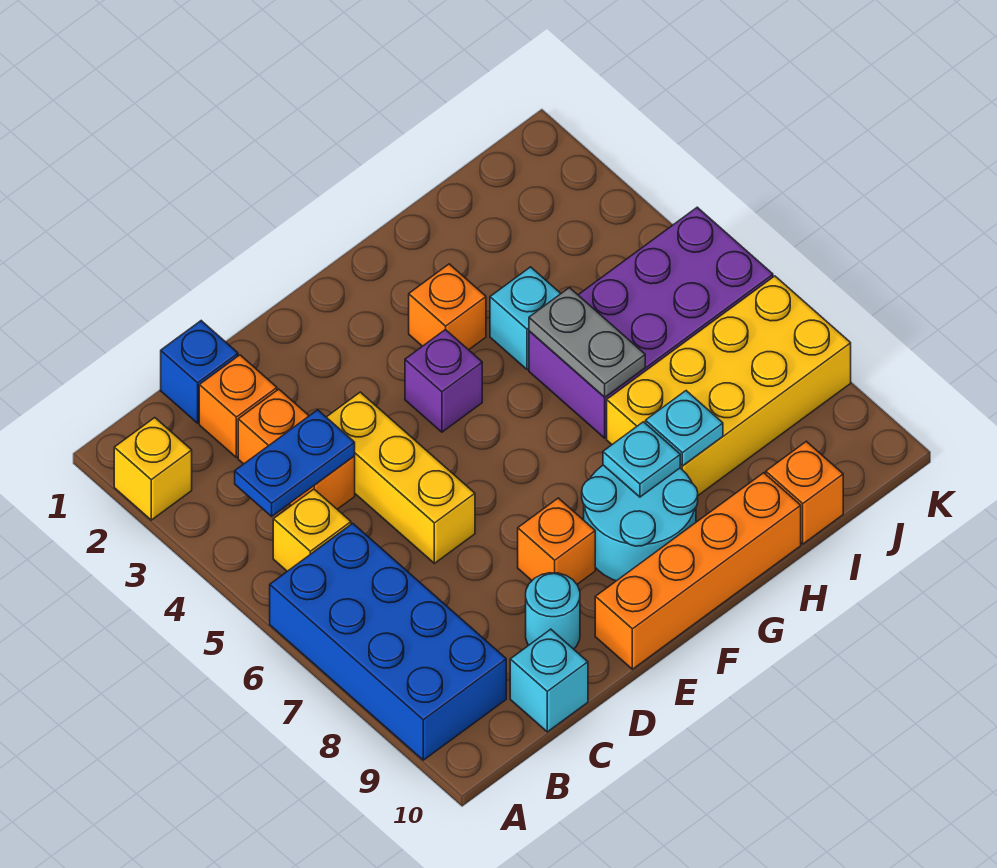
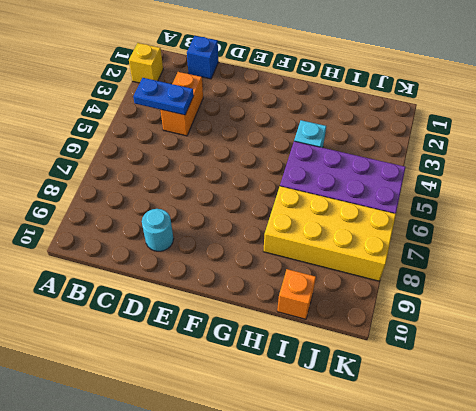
none -> blue brick A6:B9 level 1
none -> yellow brick B5 level 1
none -> orange brick C2 level 1

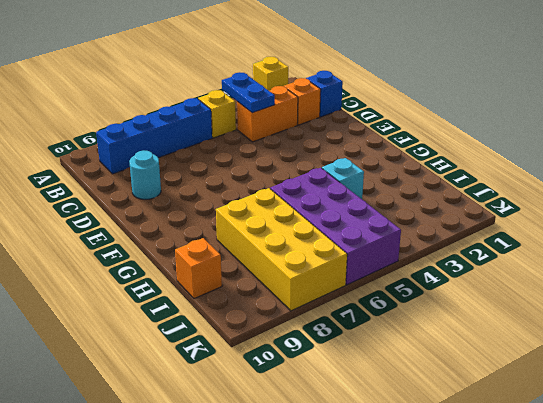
blue brick B6:B9 level 1 -> blue brick A6:B9 level 1
none -> cyan brick C10 level 1
none -> yellow brick D4:D6 level 1
none -> orange brick E8 level 1

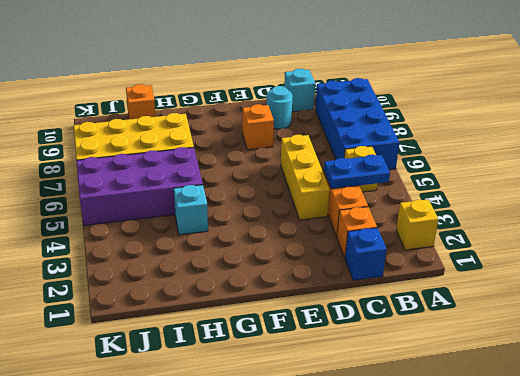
none -> orange brick E10:H10 level 1
none -> purple brick F4 level 1
none -> cyan round brick F8:G9 level 1

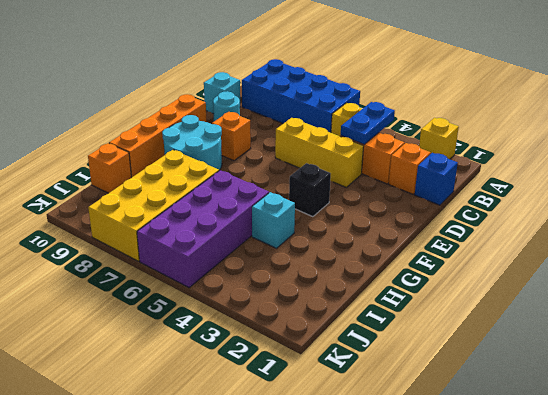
black brick F4 level 1 -> purple brick F4 level 1
none -> orange brick G3 level 1
none -> cyan plate G8 level 2
none -> grey plate H5:H6 level 2

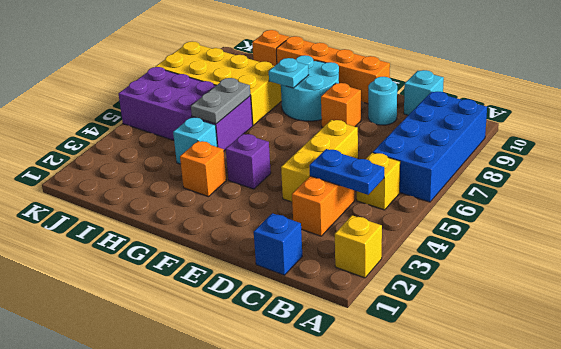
none -> orange brick C2 level 1
none -> cyan plate H8 level 2

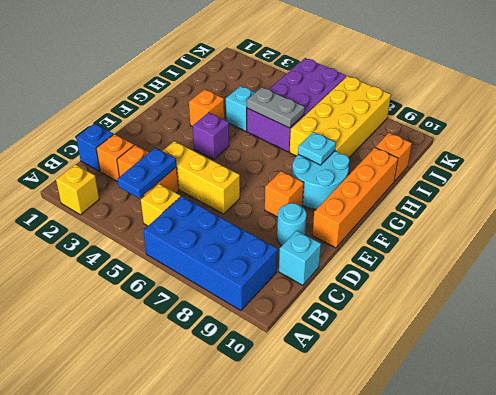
none -> cyan plate H8 level 2

